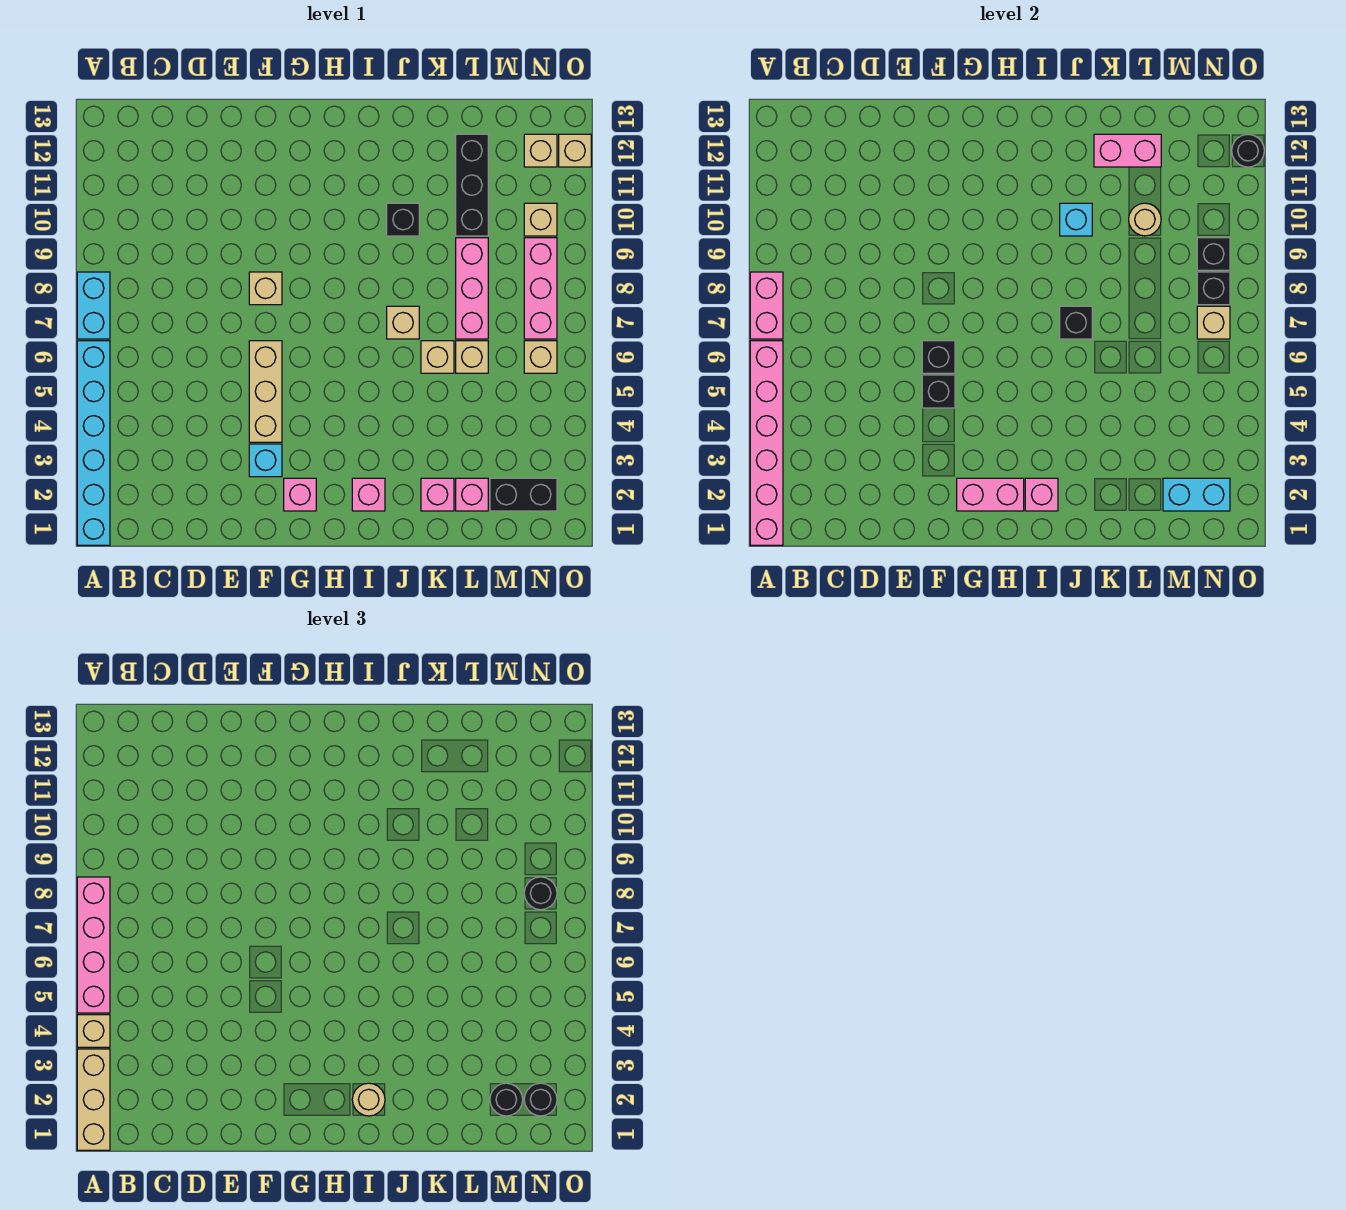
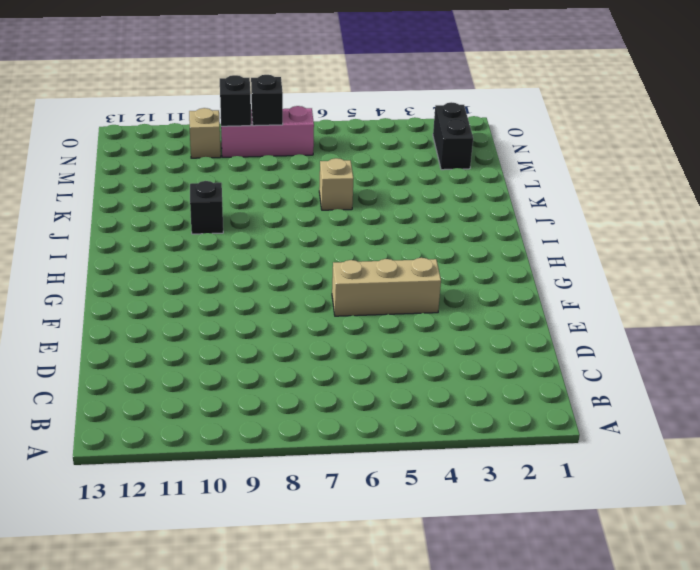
none -> cyan brick A1:A6 level 1
none -> cyan brick A7:A8 level 1
none -> cyan brick F3 level 1
none -> tan brick F8 level 1

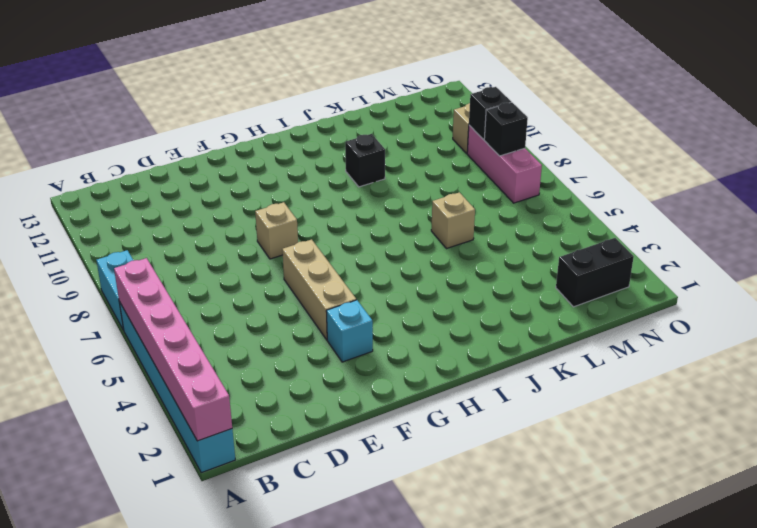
none -> pink brick G2 level 1
none -> pink brick I2 level 1
none -> tan brick J7 level 1
none -> pink brick K2 level 1

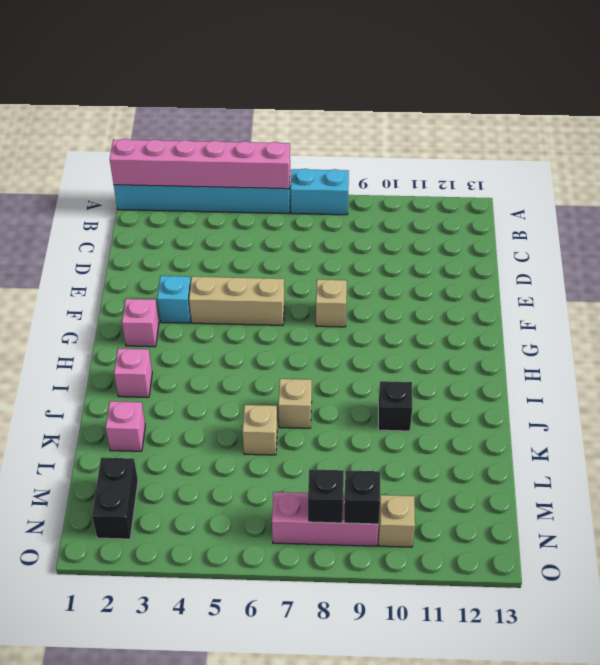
none -> pink brick L2 level 1
none -> tan brick L6 level 1
none -> pink brick L7:L9 level 1
none -> black brick L10:L12 level 1

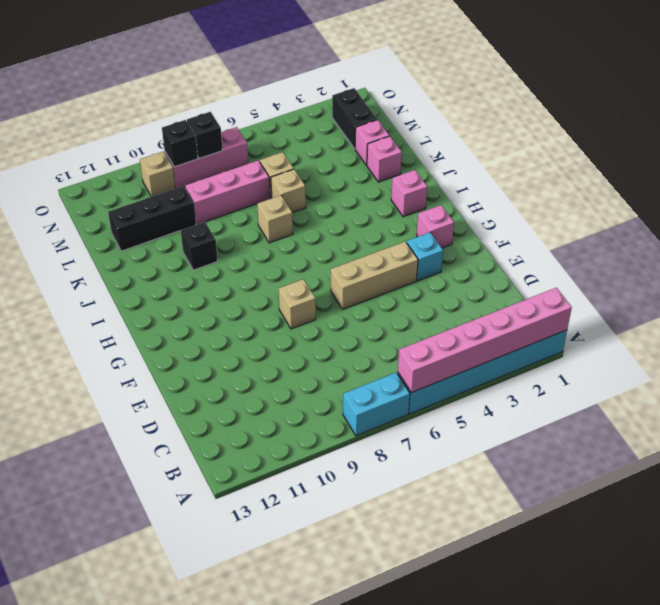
none -> tan brick N6 level 1
none -> tan brick N12 level 1
none -> tan brick O12 level 1
none -> pink brick A7:A8 level 2

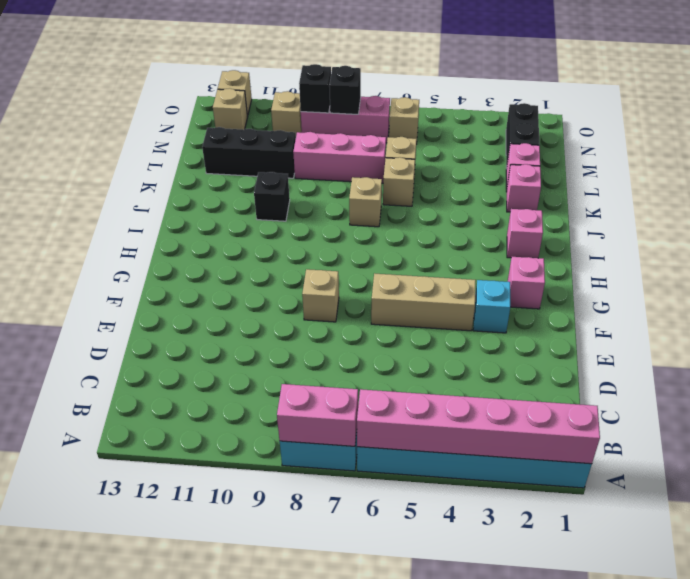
none -> black brick F5 level 2
none -> black brick F6 level 2
none -> pink brick G2:H2 level 2
none -> pink brick I2 level 2

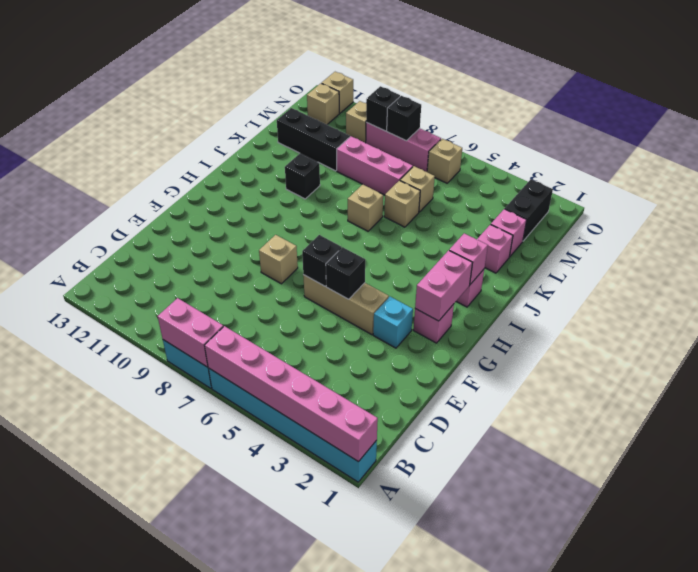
none -> black brick J7 level 2
none -> cyan brick J10 level 2
none -> pink brick K12:L12 level 2
none -> tan round brick L10 level 2

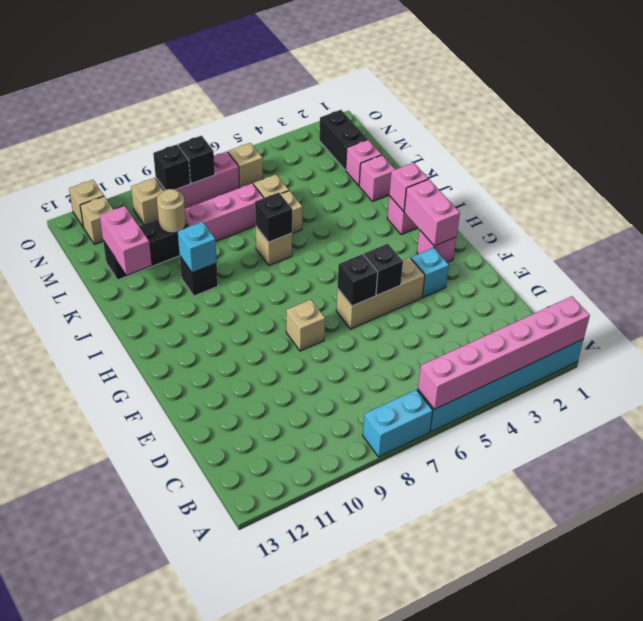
none -> pink brick A7:A8 level 2
none -> cyan brick M2:N2 level 2
none -> tan brick N7 level 2
none -> black round brick O12 level 2

